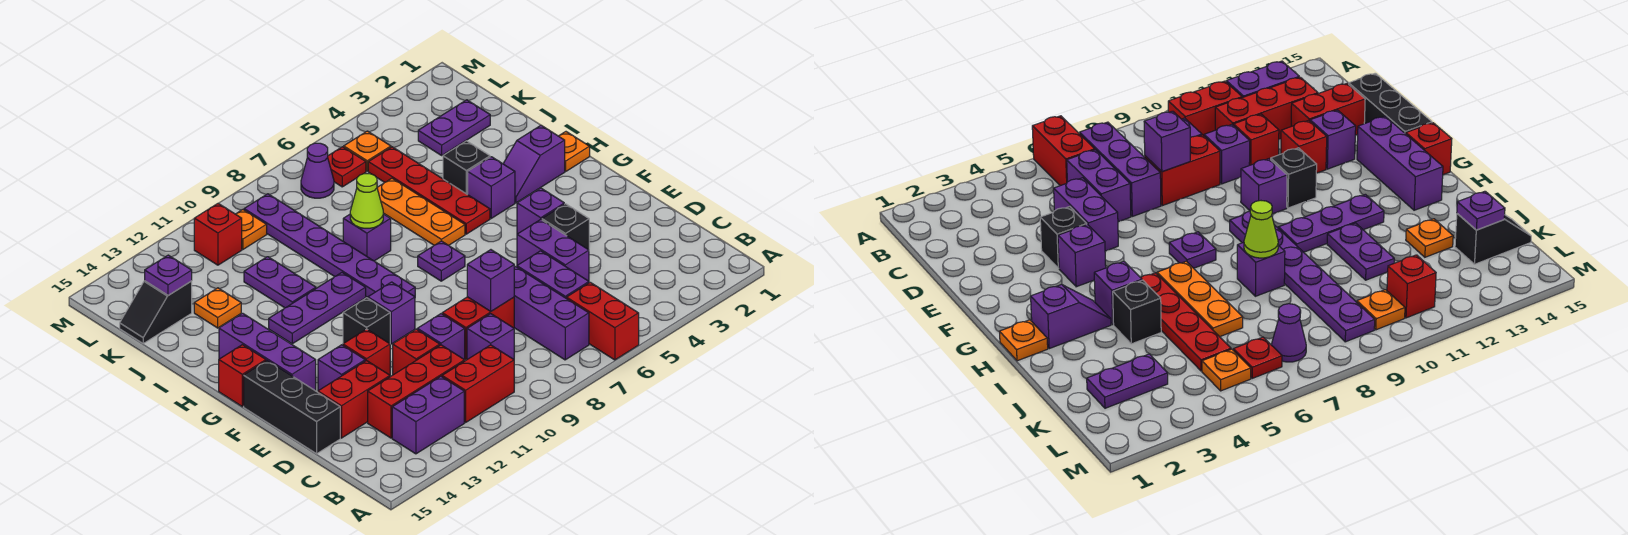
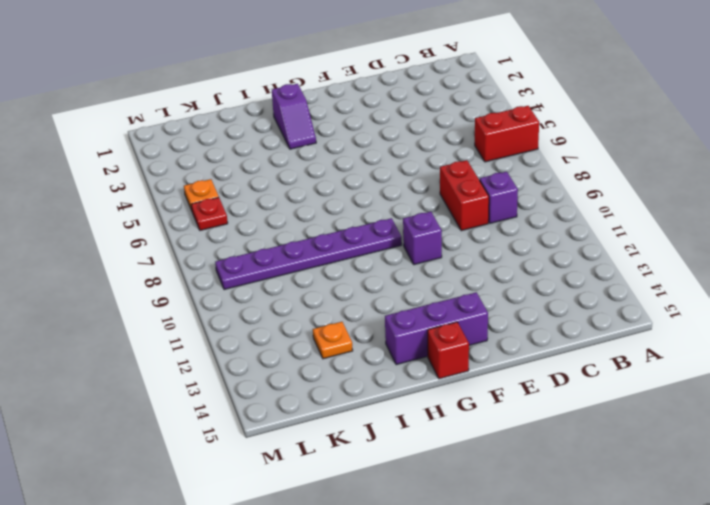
none -> purple brick B7:D7 level 1
none -> red brick B10:B11 level 1
none -> purple brick B12:B13 level 1
none -> purple brick C6:D6 level 1

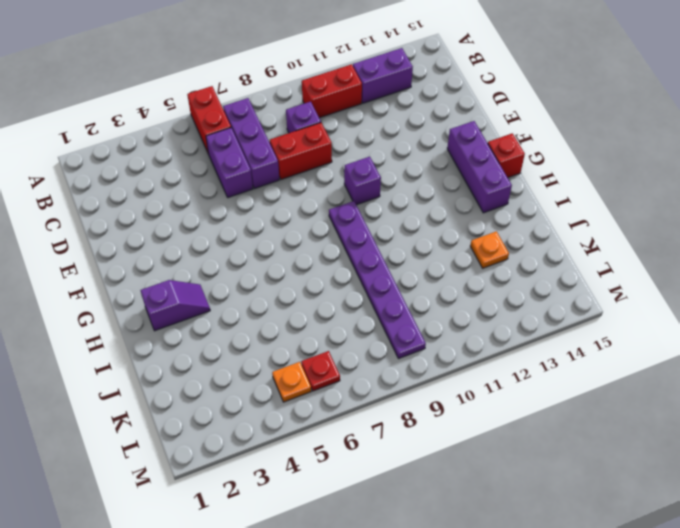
none -> red brick C11:C13 level 1
none -> purple brick D5:E5 level 1
none -> purple brick D10 level 1
none -> red brick D11 level 1

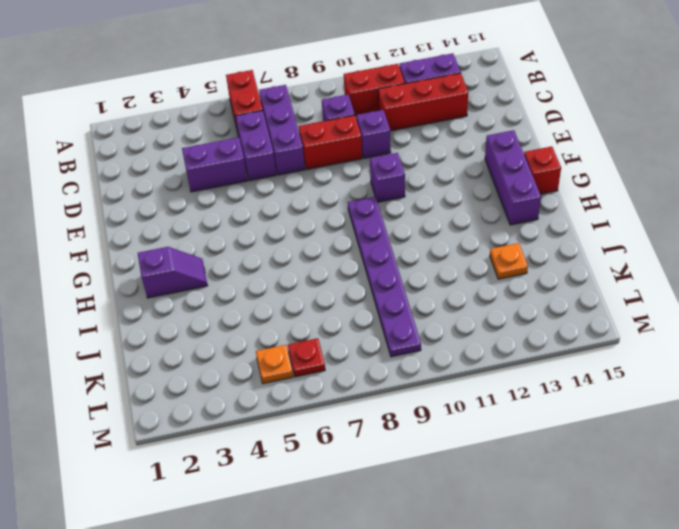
purple brick D4:D5 level 1 -> purple brick D5:E5 level 1
none -> red brick D11 level 1
none -> red brick D13:D14 level 1
none -> black brick D15:F15 level 1
none -> black brick E4 level 1

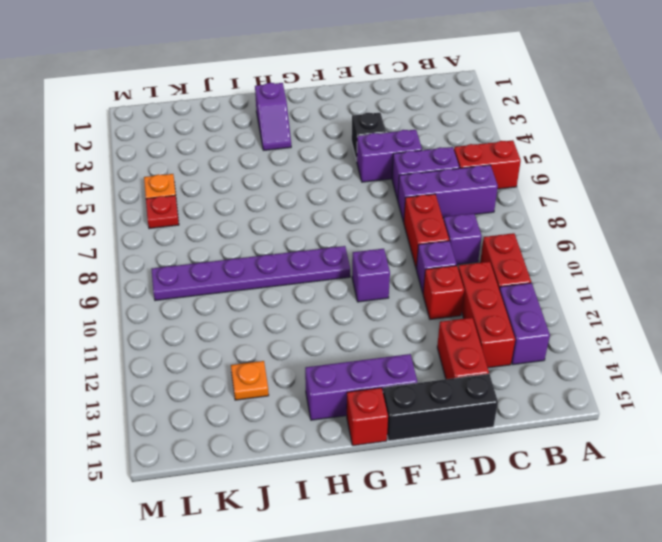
none -> red brick E12 level 1
none -> purple brick E13 level 1
none -> purple brick F4 level 1
none -> black brick F11 level 1

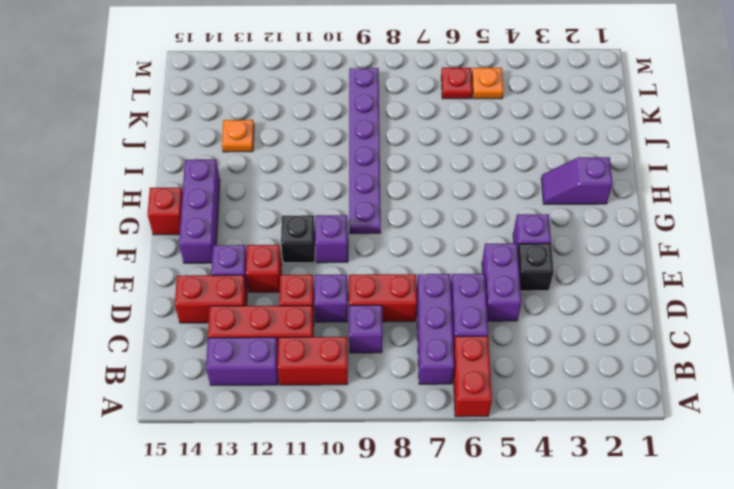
none -> black brick D15:F15 level 1
none -> purple plate G7 level 1
none -> orange plate H1 level 1
none -> purple brick H4 level 1

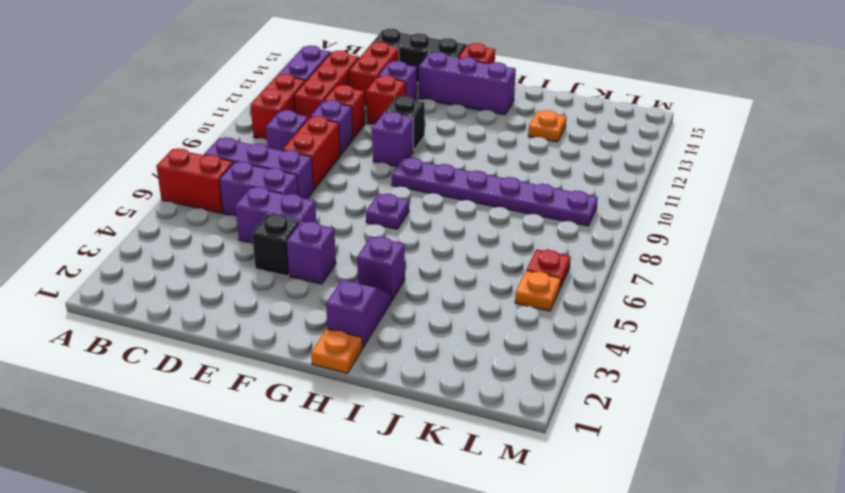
none -> red plate H5:K5 level 1
none -> orange plate H6:J6 level 1
none -> purple plate H10:H12 level 1
none -> black brick I4 level 1

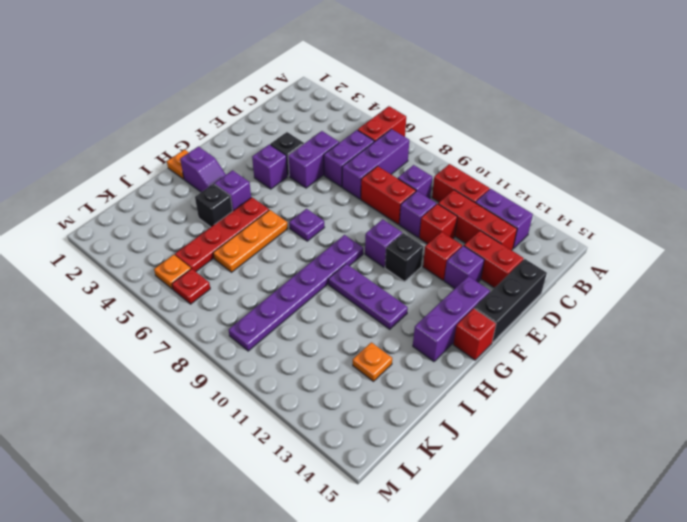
none -> purple brick I8 level 1
none -> purple plate I11:J11 level 1
none -> purple plate K2:K3 level 1
none -> black slope K14:K15 level 1 top 14

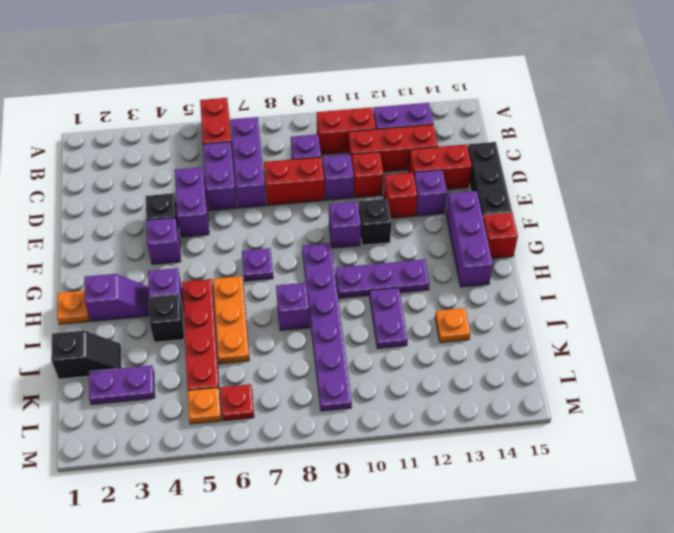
black slope J1:J2 level 1 top 1 -> black slope K14:K15 level 1 top 14
none -> purple cone L7 level 1
none -> orange plate L10 level 1
none -> red brick L11 level 1
none -> purple brick D8 level 2

